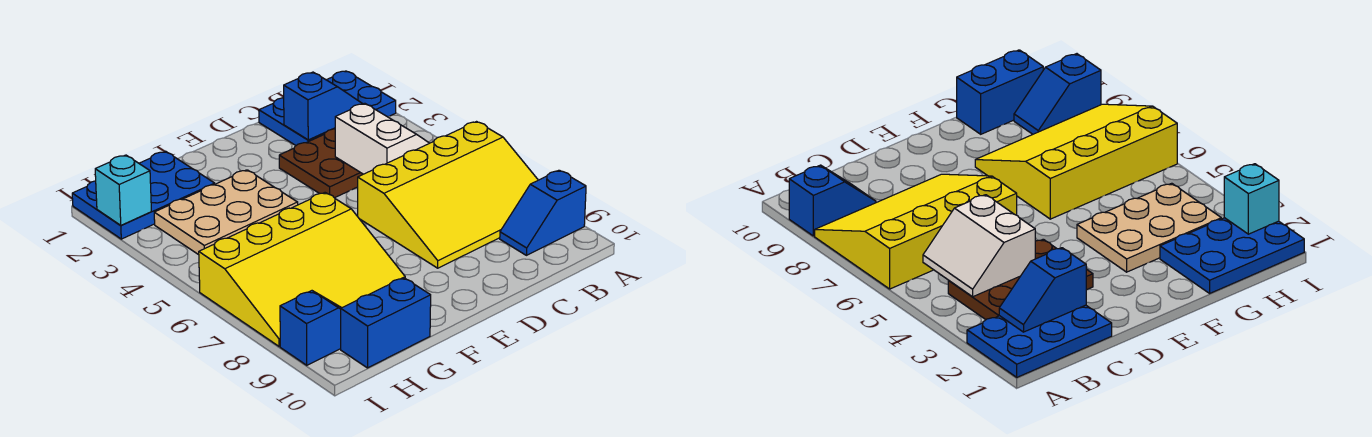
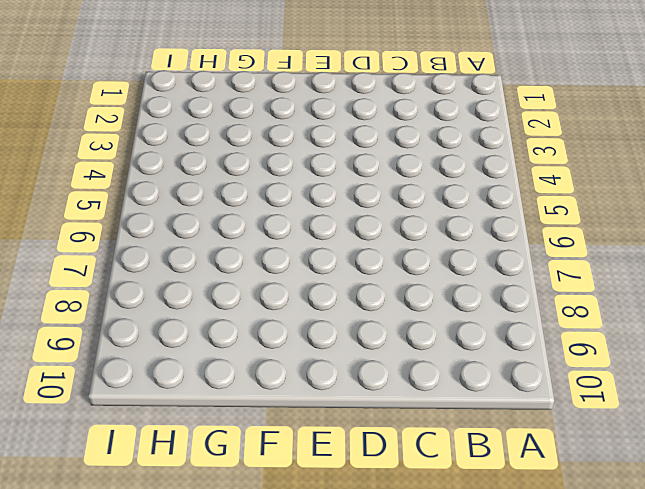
none -> blue plate A1:C2 level 1
none -> yellow slope A6:D8 level 1 top 6
none -> blue slope A9:B9 level 1 top A

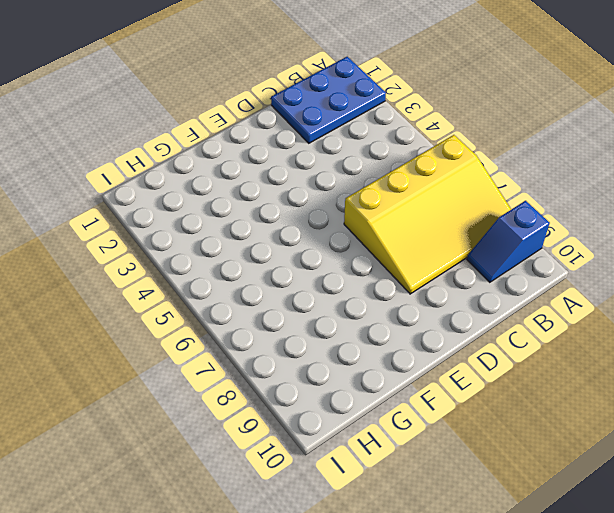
none -> brown plate B3:D4 level 1
none -> tan plate F3:H4 level 1
none -> yellow slope F6:I8 level 1 top 6

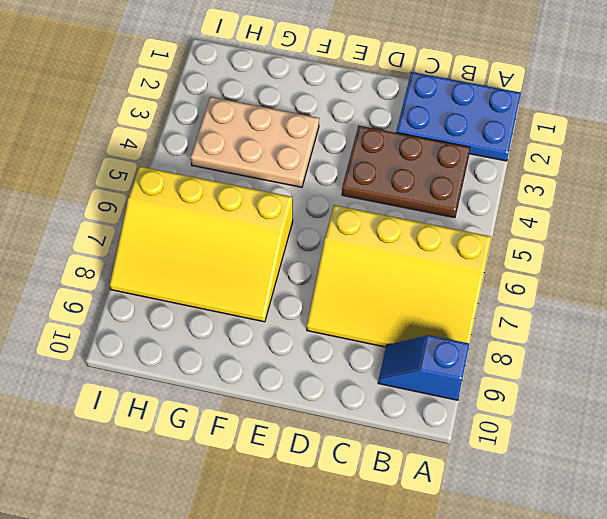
none -> blue plate G1:I2 level 1
none -> blue brick G10:H10 level 1
none -> blue slope H9:I9 level 1 top I

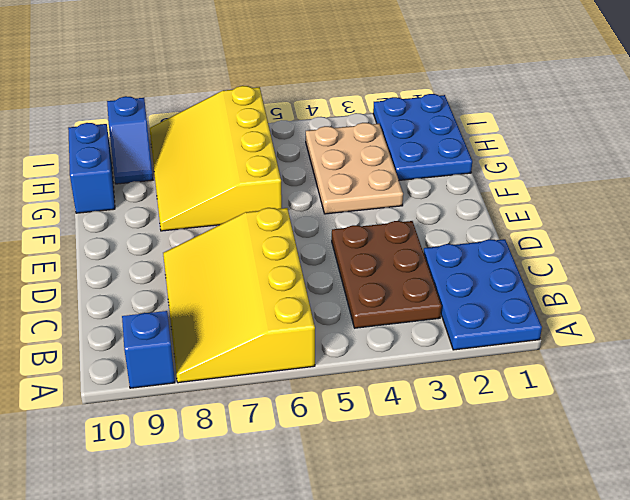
none -> blue slope B2:C2 level 2 top C
none -> white slope B4:C5 level 2 top C
none -> cyan brick I2 level 2

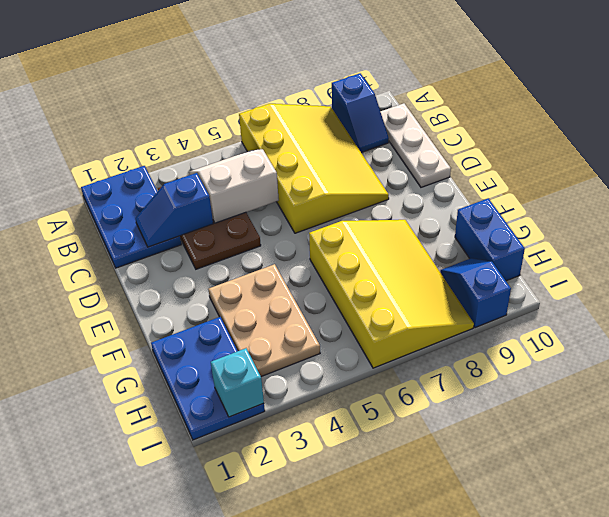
white plate B10:D10 level 1 -> none
blue slope C2:C3 level 2 top 3 -> blue slope B2:C2 level 2 top C

